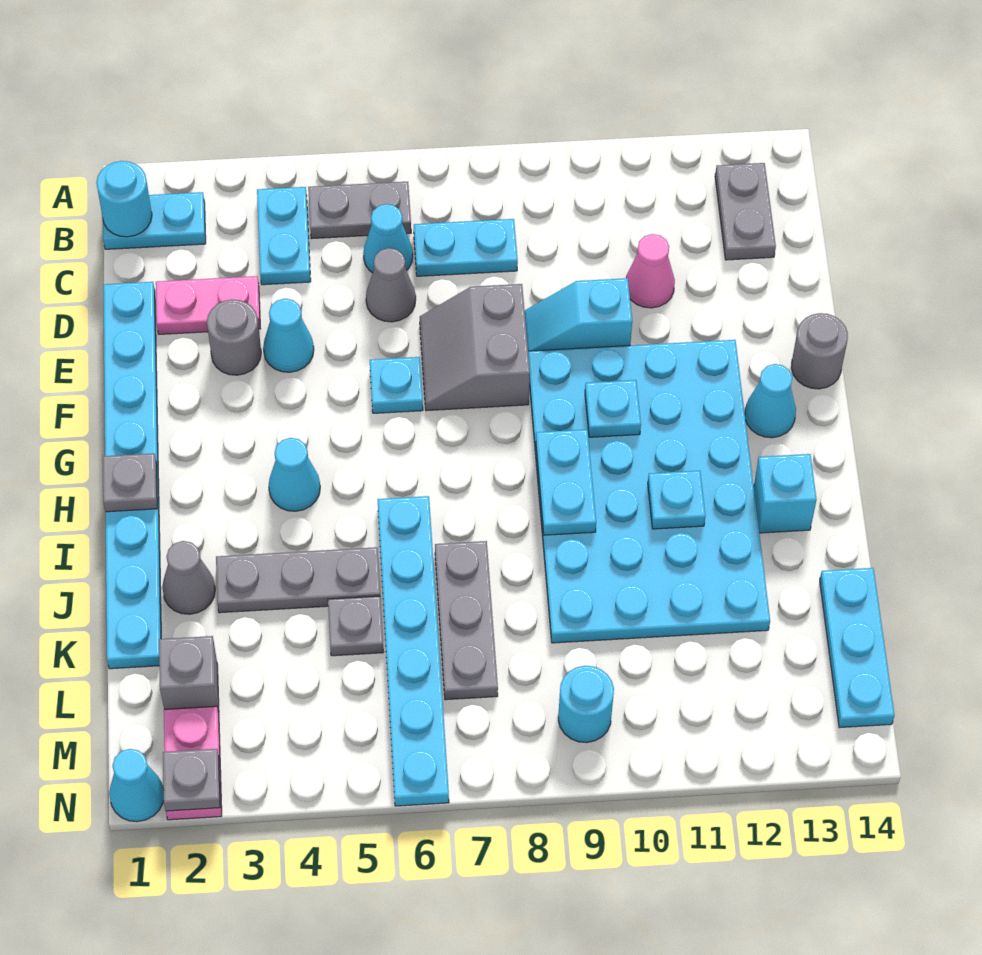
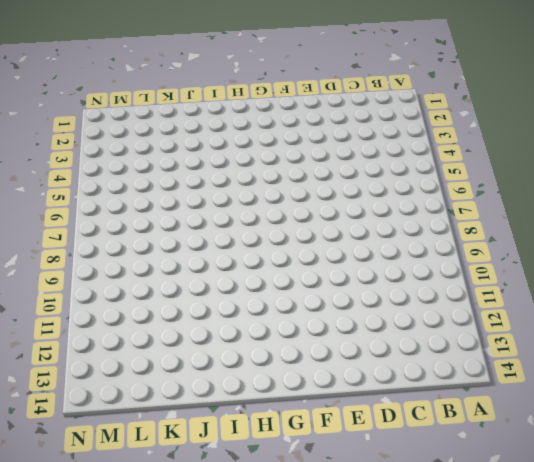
none -> cyan plate B1:B2 level 1
none -> cyan plate B4:C4 level 1
none -> grey plate B5:B6 level 1
none -> grey plate B13:C13 level 1

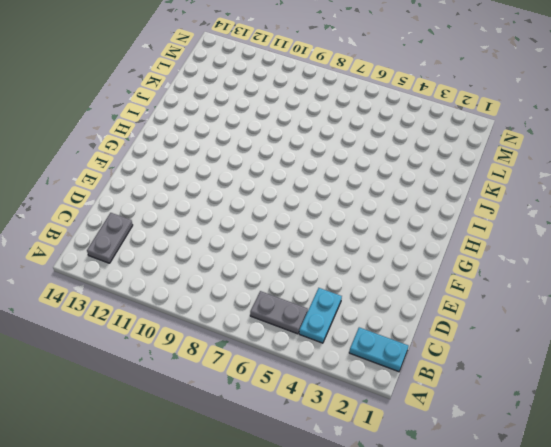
none -> cyan cone C6 level 1
none -> cyan plate C7:C8 level 1
none -> cyan plate D1:K1 level 1
none -> pink plate D2:D3 level 1

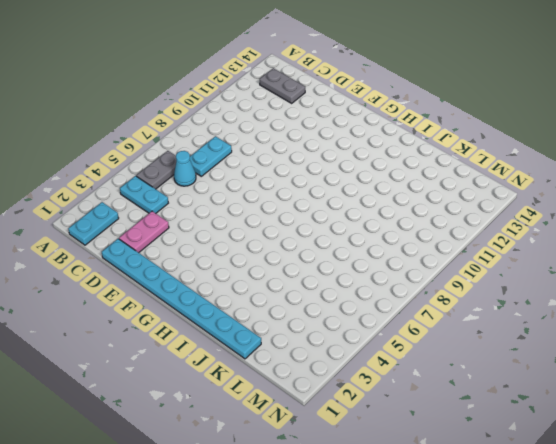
none -> grey cone D6 level 1
none -> pink cone D11 level 1
none -> grey round brick E3 level 1
none -> cyan cone E4 level 1

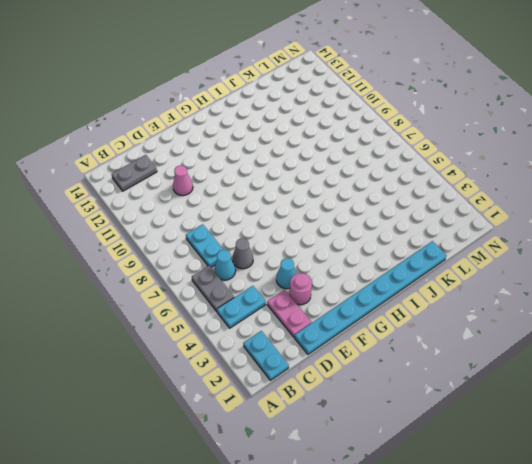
pink round brick E3 level 1 -> grey round brick E3 level 1
none -> grey slope E7:F8 level 1 top 8
none -> cyan slope E9:E10 level 1 top 10
none -> cyan plate F6 level 1
none -> cyan plate F9:K12 level 1

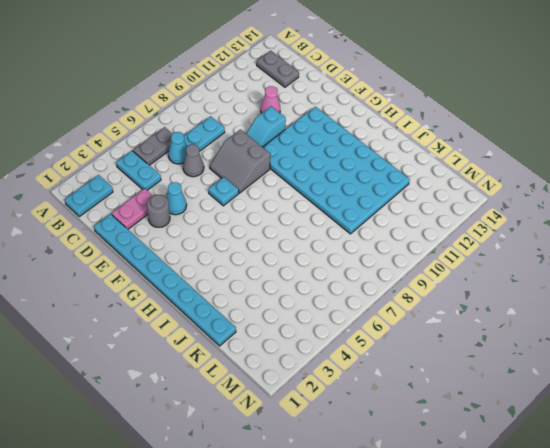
none -> grey round brick F14 level 1
none -> cyan cone G13 level 1
none -> cyan cone H4 level 1
none -> cyan plate I6:N6 level 1

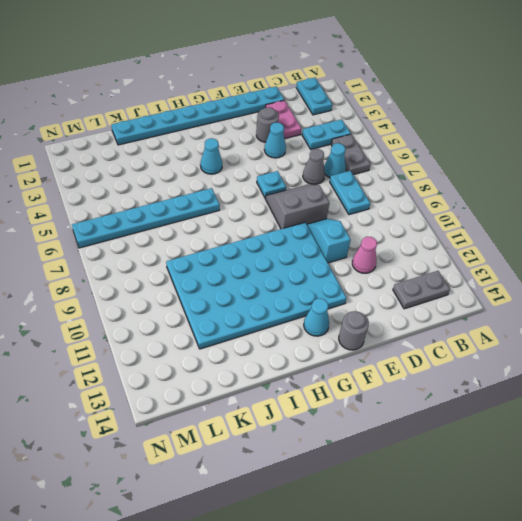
none -> cyan brick I13 level 1
none -> grey cone J2 level 1
none -> grey plate J3:J5 level 1
none -> grey plate J7:L7 level 1

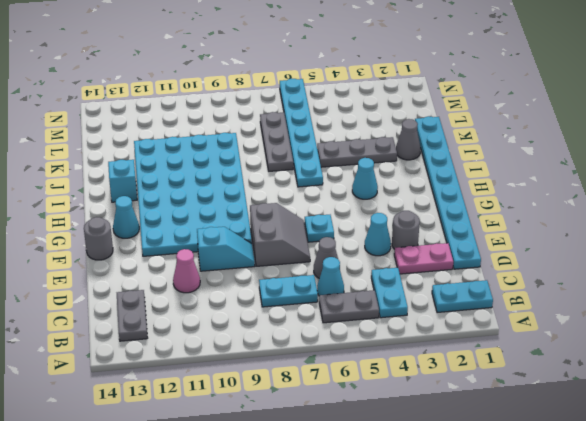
none -> grey plate K5 level 1
none -> cyan plate K14:M14 level 1
none -> grey brick L2 level 1
none -> pink plate M2:N2 level 1

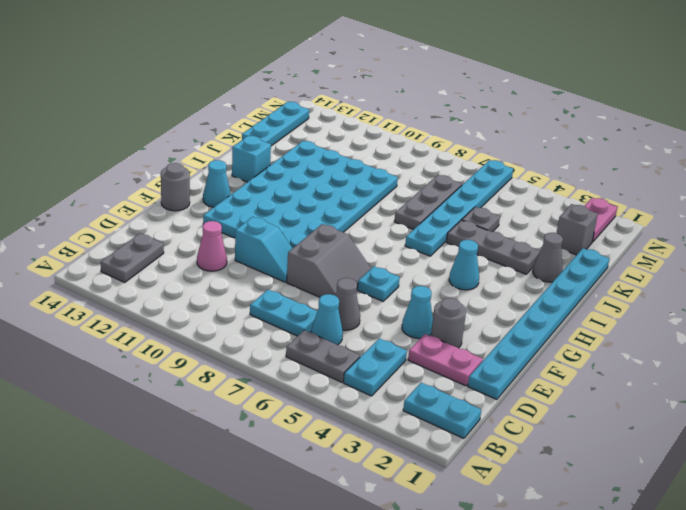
none -> cyan round brick M9 level 1
none -> cyan cone N1 level 1
none -> cyan round brick B1 level 2
none -> cyan plate G10 level 2

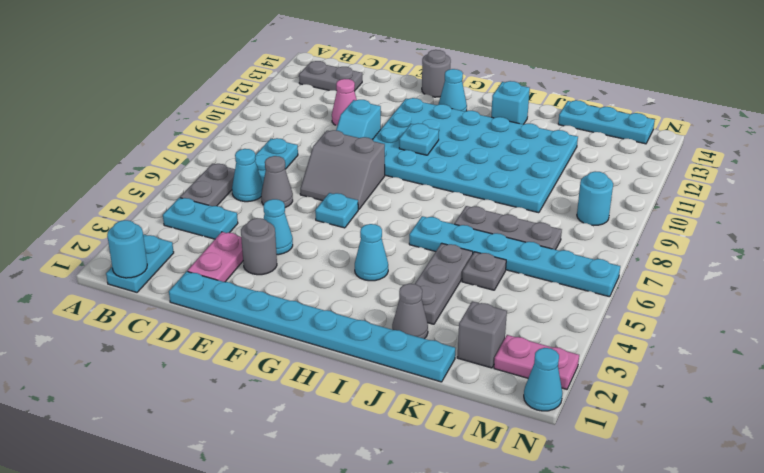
none -> grey plate H1 level 2
none -> cyan plate H9:I9 level 2
none -> cyan plate I11 level 2
none -> grey plate N2 level 2

